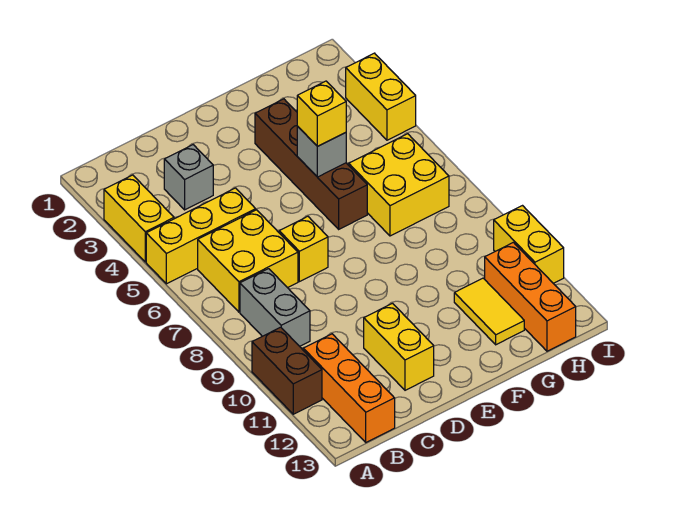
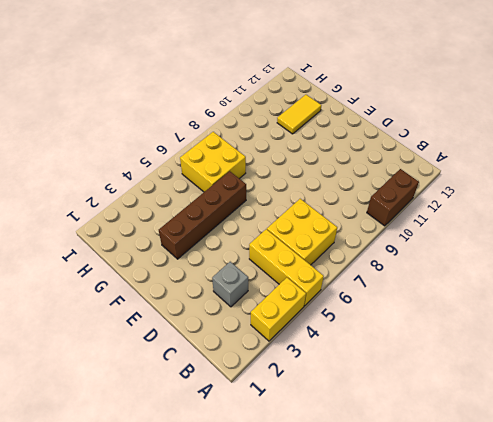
none -> grey brick B8:B9 level 1
none -> orange brick B11:B13 level 1
none -> yellow brick D7 level 1

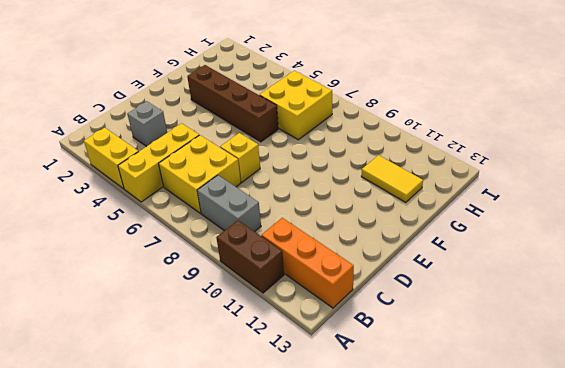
none -> yellow brick D11:D12 level 1
none -> orange brick H11:H13 level 1
none -> yellow brick I3:I4 level 1

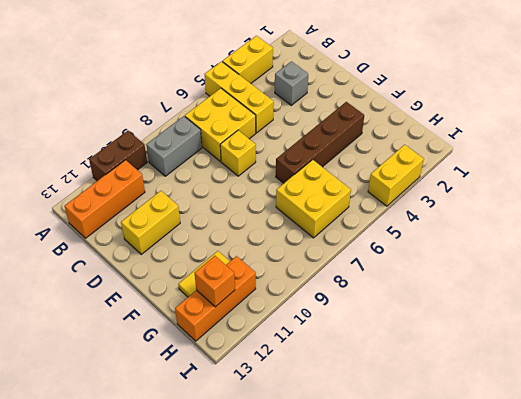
orange brick H12 level 2 -> none
none -> yellow brick I10:I11 level 1
none -> grey brick F5 level 2
none -> yellow brick F5 level 3

